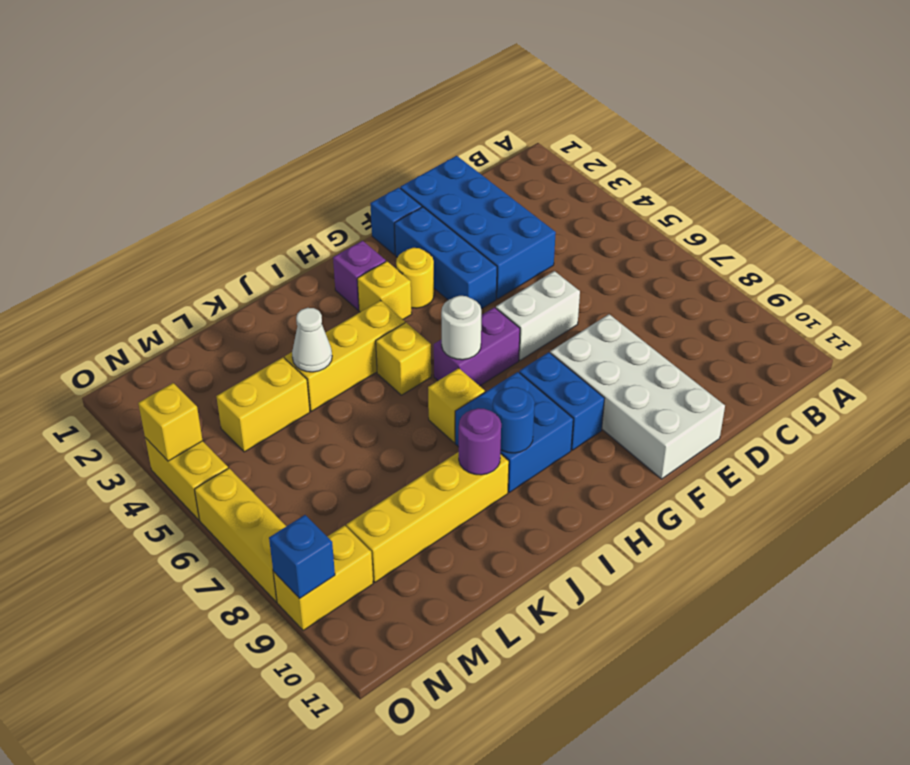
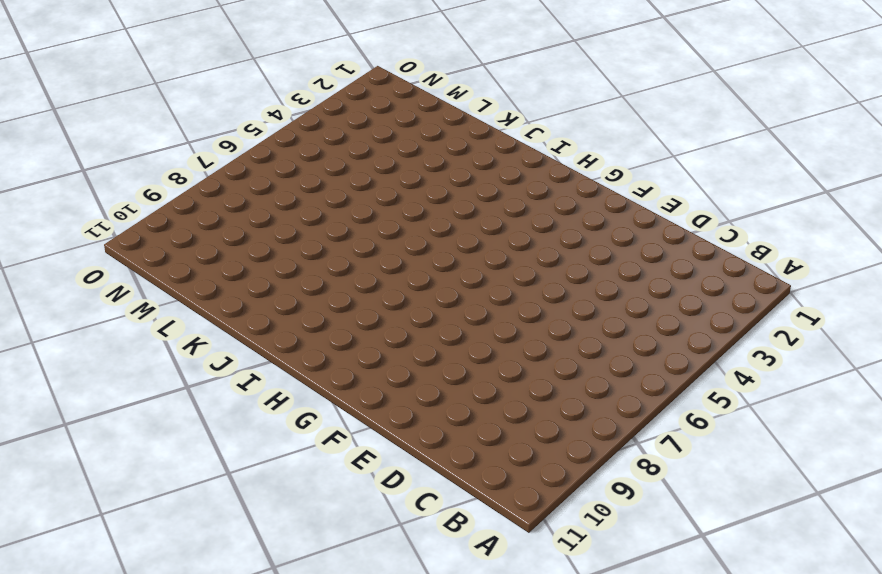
none -> blue brick D1:E4 level 1
none -> white brick E6:F6 level 1
none -> white brick E8:F11 level 1

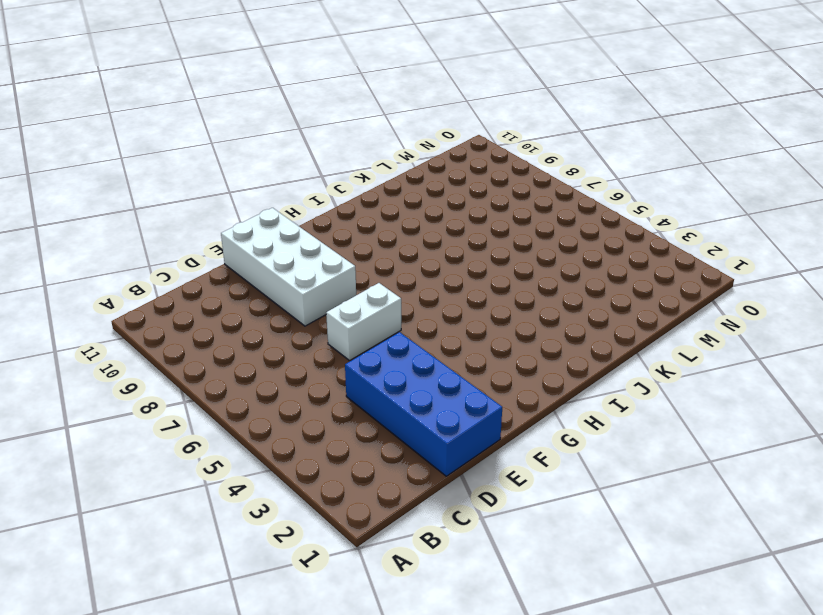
none -> blue brick F1 level 1
none -> blue brick F2:F4 level 1
none -> yellow round brick G3 level 1

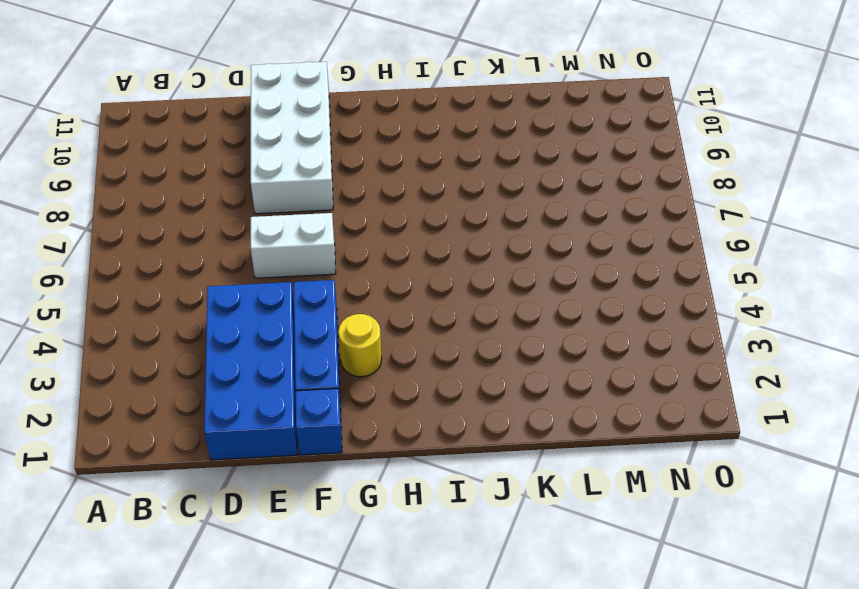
none -> purple brick G6:H6 level 1
none -> blue brick G8:G9 level 1
none -> purple brick H2 level 1

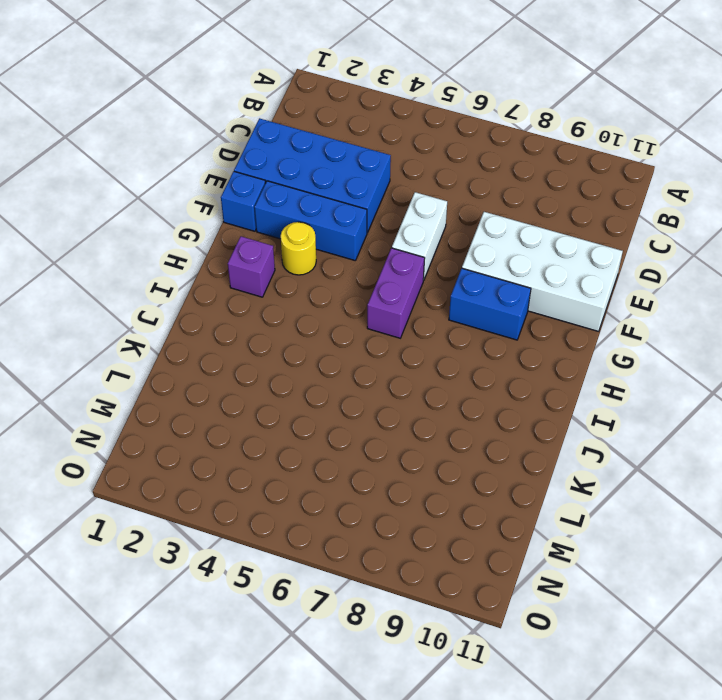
none -> yellow brick H3 level 1
none -> blue brick H8:I9 level 1
none -> yellow brick I4:K4 level 1

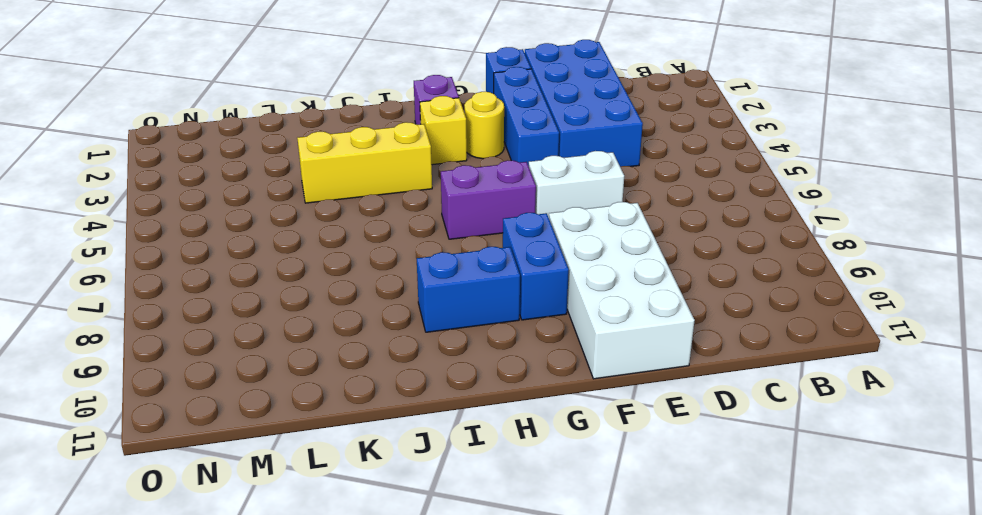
blue brick H9:I9 level 1 -> blue brick H8:I9 level 1
none -> yellow brick I5 level 1
none -> yellow brick I7 level 1
none -> yellow brick J9:M9 level 1

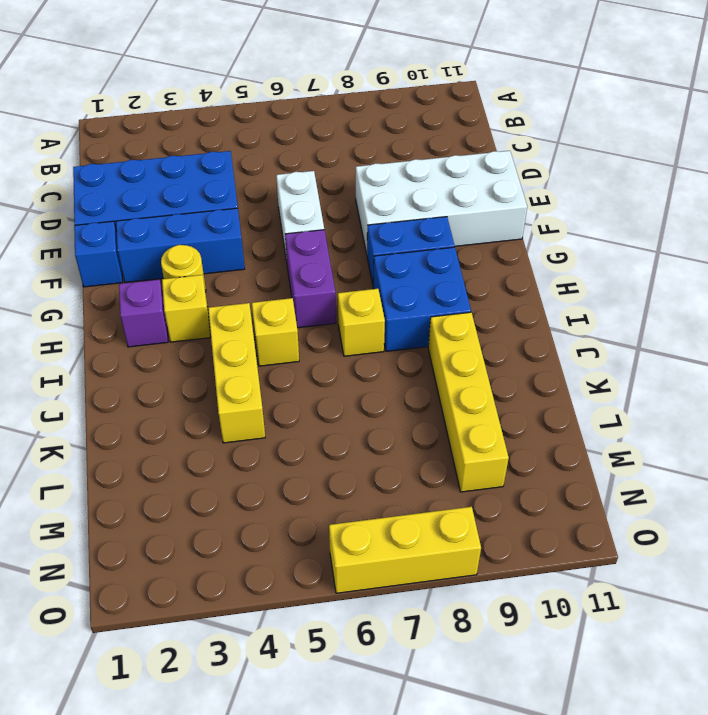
none -> yellow brick L4:M4 level 1
none -> yellow brick N9:O9 level 1
none -> yellow brick O4:O5 level 1

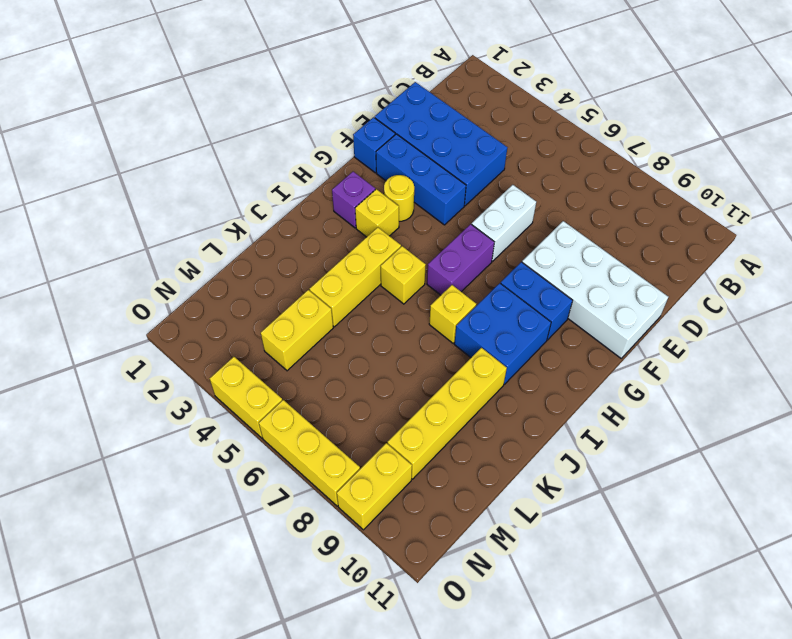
none -> white round brick H6 level 2
none -> blue round brick I9 level 2
none -> purple round brick J9 level 2

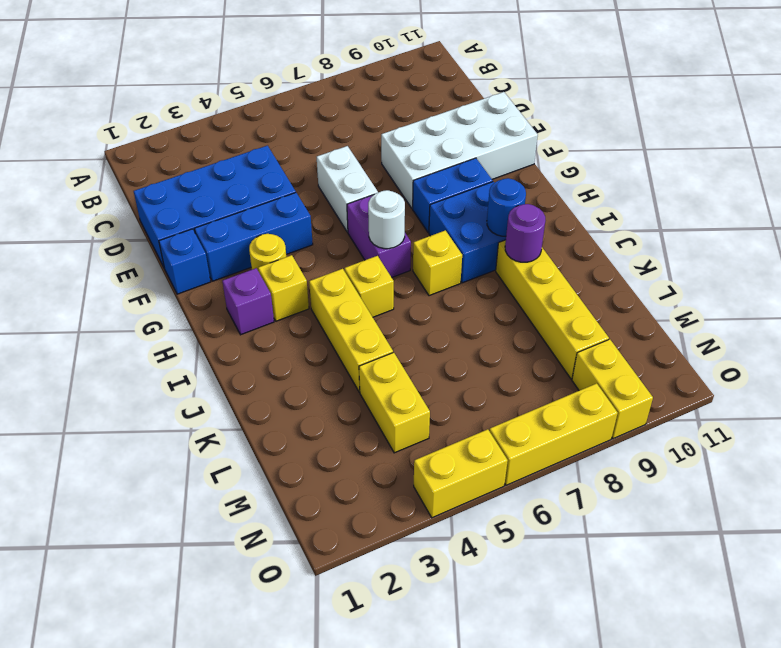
none -> white cone K4 level 2
none -> yellow brick O4 level 2
none -> blue brick O9 level 2

